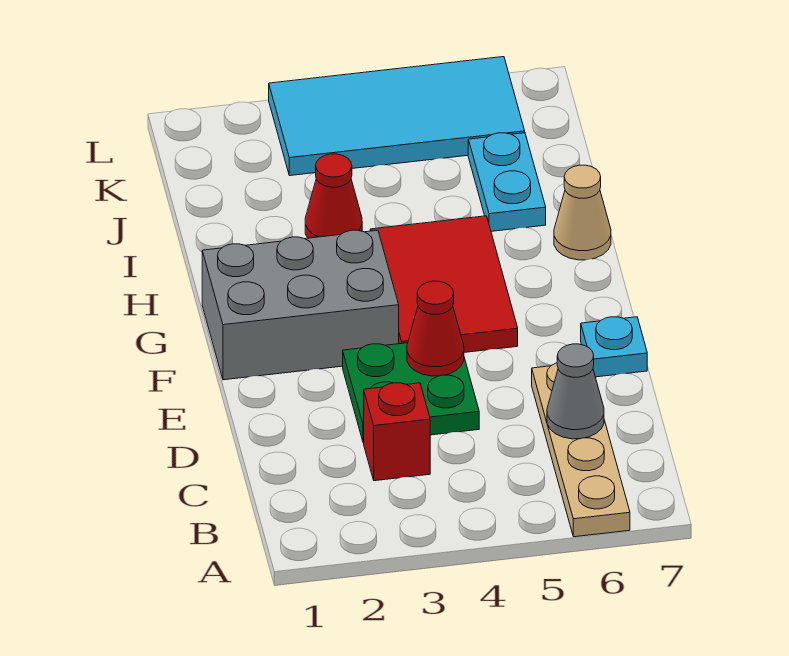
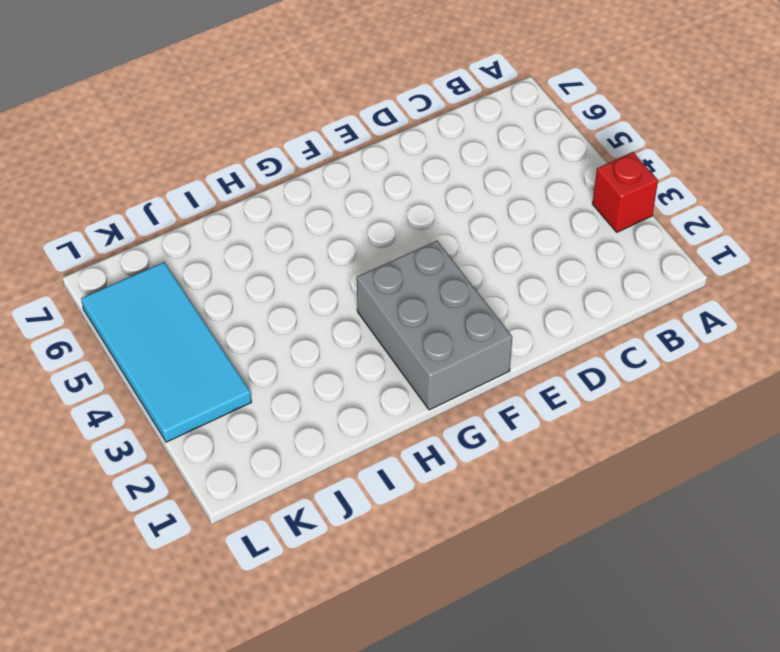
red brick A3 level 1 -> red brick C3 level 1
none -> tan plate A6:D6 level 1
none -> green plate D3:E4 level 1
none -> cyan plate E7 level 1

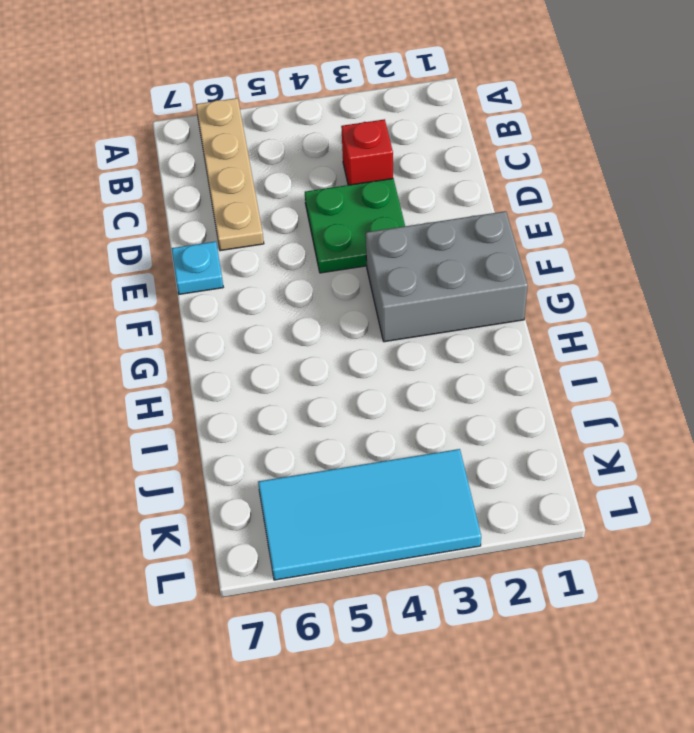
none -> red tile F4:H5 level 1
none -> tan cone H7 level 1
none -> red cone I3 level 1

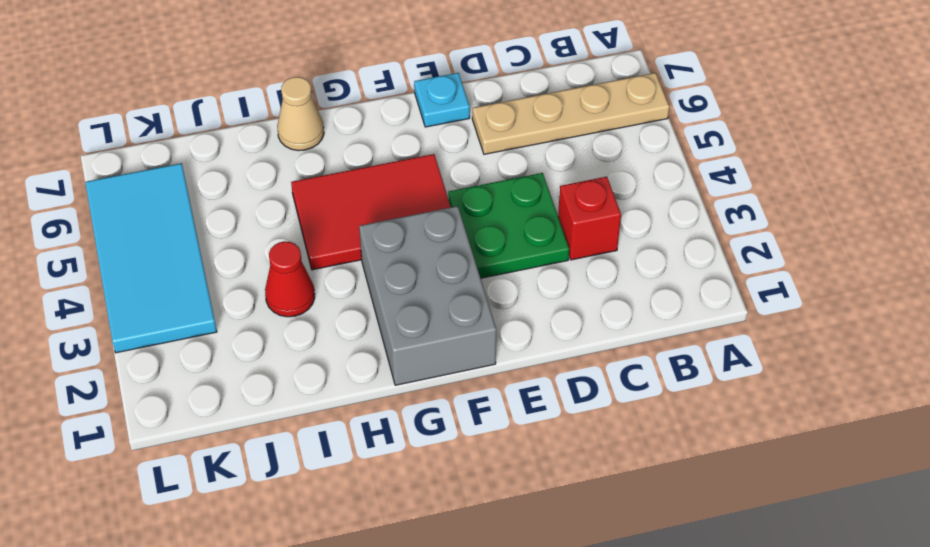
none -> cyan plate I6:J6 level 1
none -> grey cone C6 level 2
none -> red cone E4 level 2

